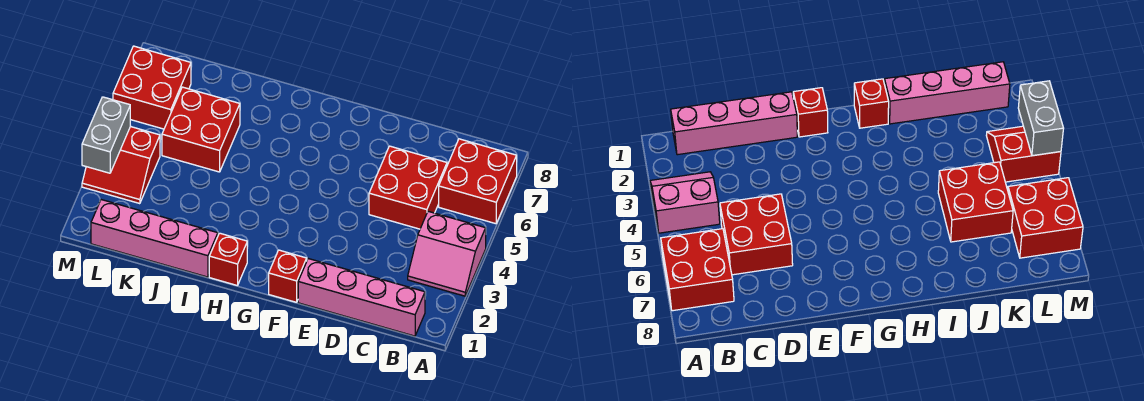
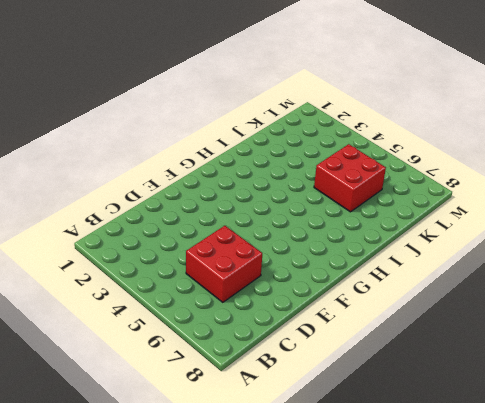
none -> pink slope A3:B4 level 1 top 4
none -> red brick A6:B7 level 1

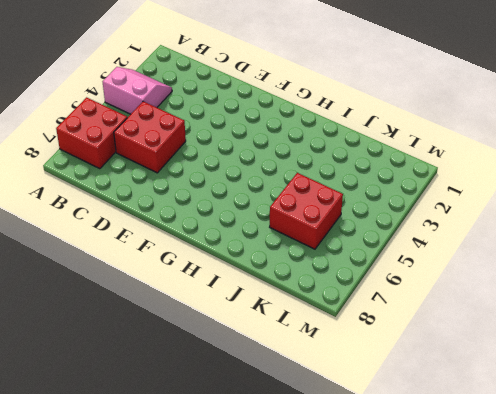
none -> pink brick B1:E1 level 1
none -> red brick F1 level 1

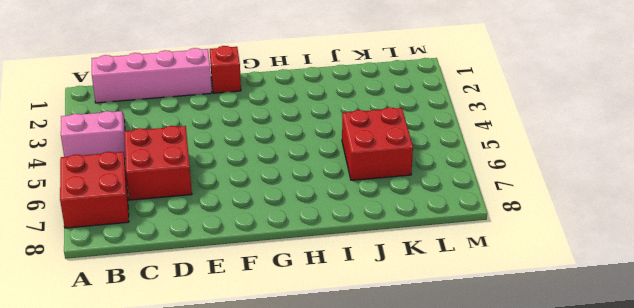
none -> red brick H1 level 1
none -> pink brick I1:L1 level 1

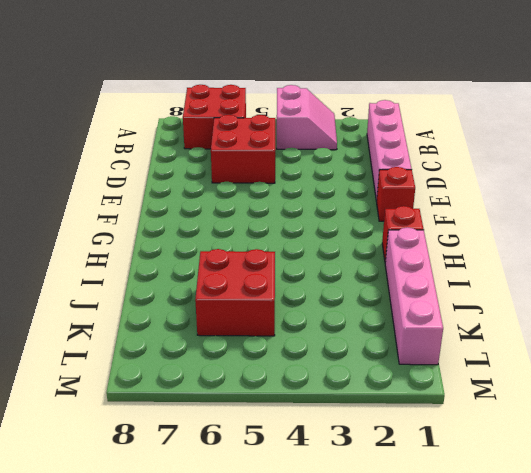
none -> red slope L3:M4 level 1 top 4
none -> red brick L6:M7 level 1

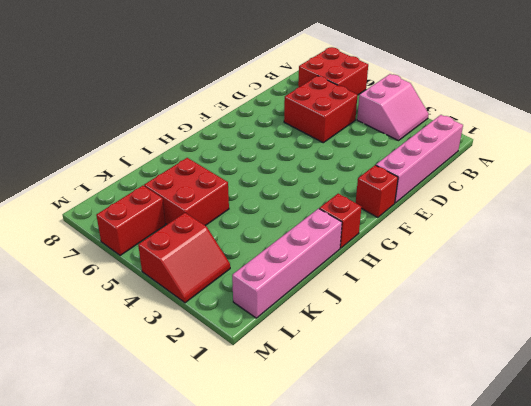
red brick L6:M6 level 1 -> red brick L6:M7 level 1
none -> grey brick M3:M4 level 2

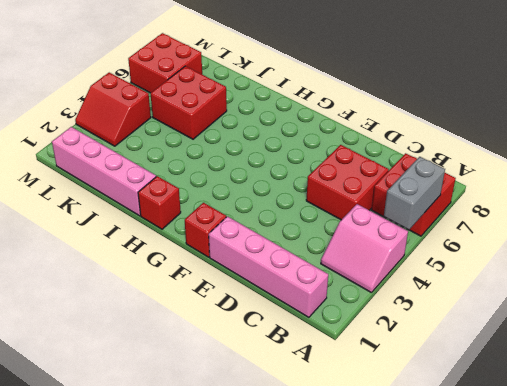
grey brick A5:A6 level 2 -> grey brick M3:M4 level 2

